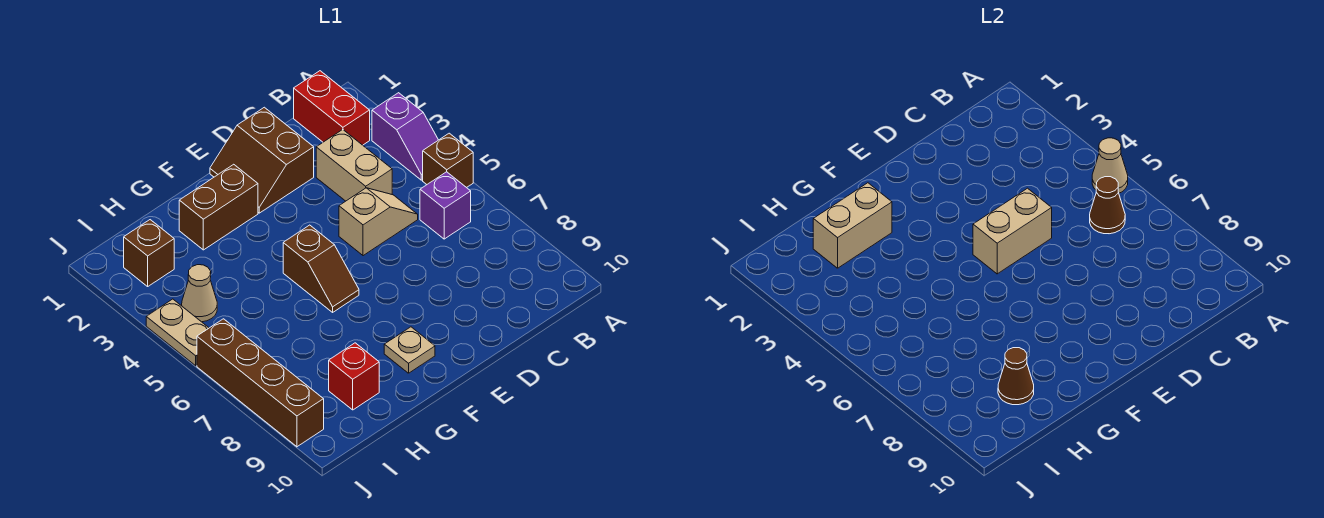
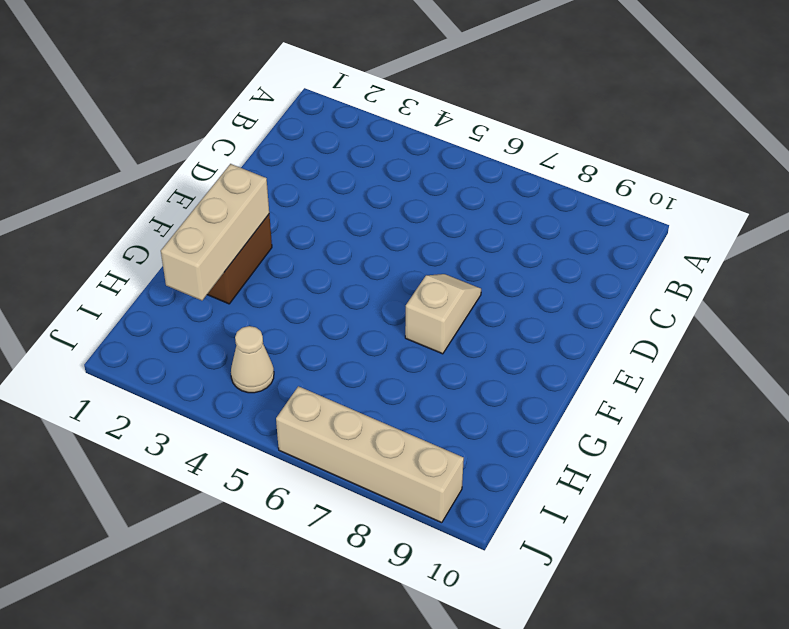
tan slope E7:F7 level 1 top F -> tan slope C5:D5 level 1 top D
tan brick F2:H2 level 2 -> tan brick G2:H2 level 2
tan brick J6:J9 level 1 -> brown brick J6:J9 level 1
none -> purple slope A3:A4 level 1 top 3
none -> brown brick A5 level 1
none -> red brick B1:B2 level 1

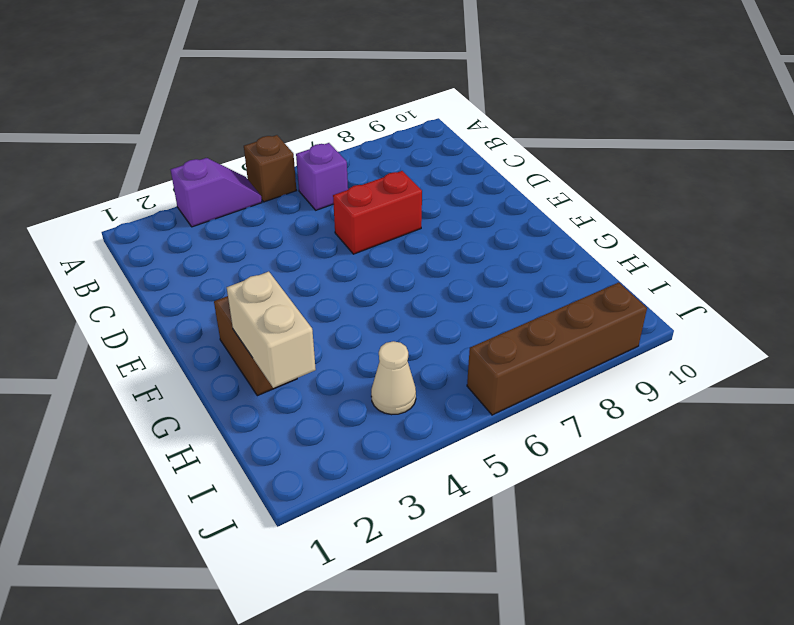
red brick D6:D7 level 1 -> red brick B1:B2 level 1
none -> tan brick C3:C4 level 1
none -> tan slope C5:D5 level 1 top D
none -> brown slope D1:E2 level 1 top D

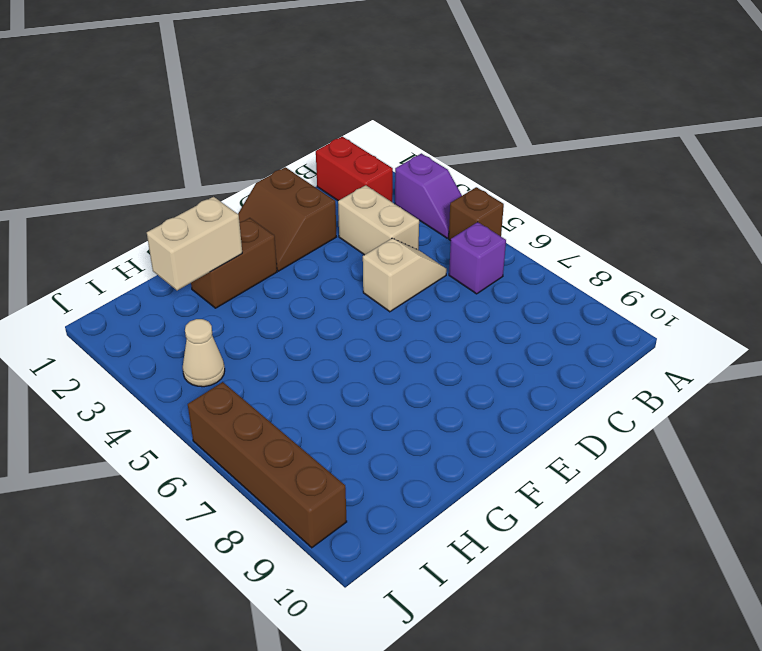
none -> brown slope F5:F6 level 1 top 5
none -> tan plate F9 level 1
none -> red brick H9 level 1

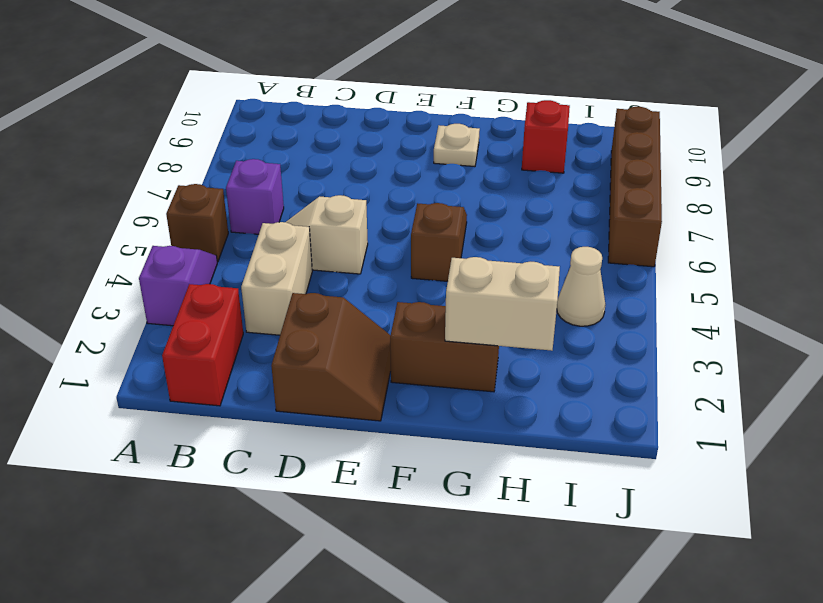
none -> brown brick I2 level 1
none -> tan plate J4:J5 level 1
none -> tan cone A5 level 2

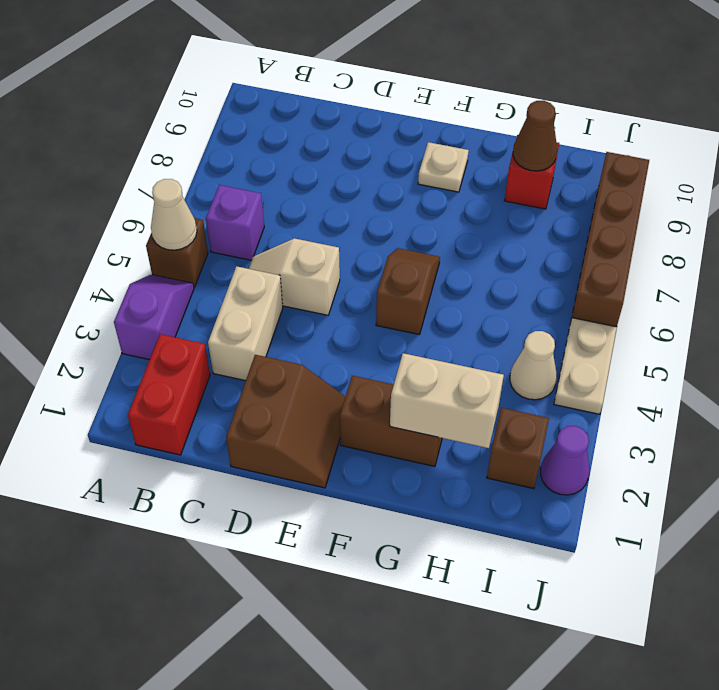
purple cone J2 level 1 -> none
none -> brown cone B6 level 2
none -> tan brick D5:E5 level 2

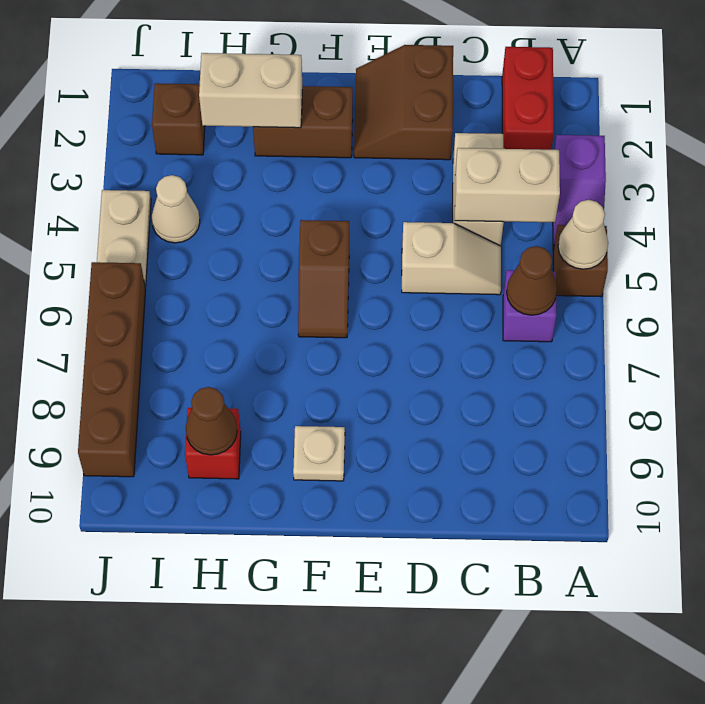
tan brick B4:C4 level 2 -> tan brick D5:E5 level 2

